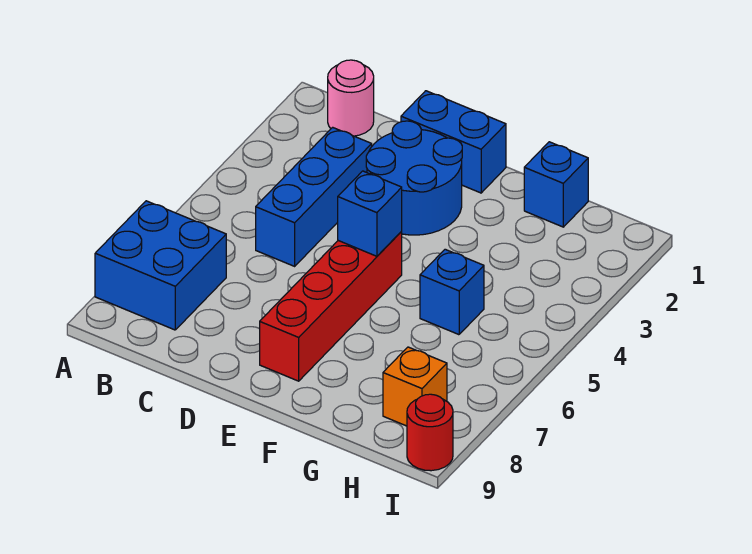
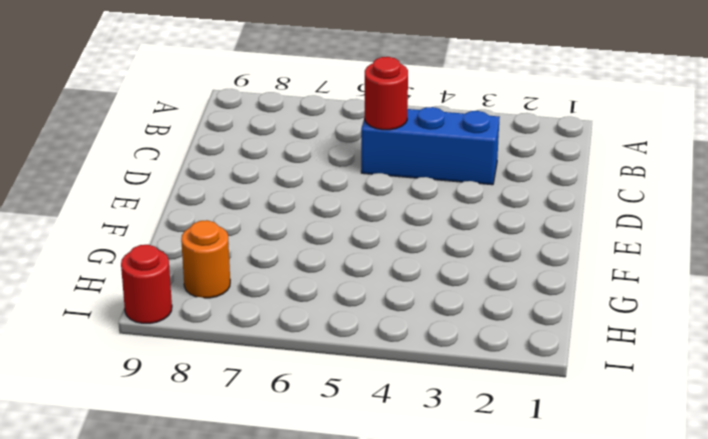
red round brick C5 level 2 -> none
orange round brick H8 level 1 -> orange brick H8 level 1
none -> blue brick A7:B8 level 1
none -> pink round brick B1 level 1

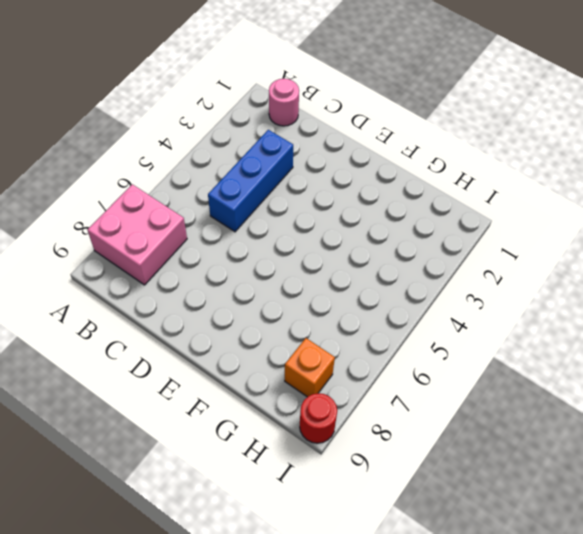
pink brick A7:B8 level 1 -> blue brick A7:B8 level 1
none -> blue brick D1:E1 level 1
none -> blue round brick D2:E3 level 1

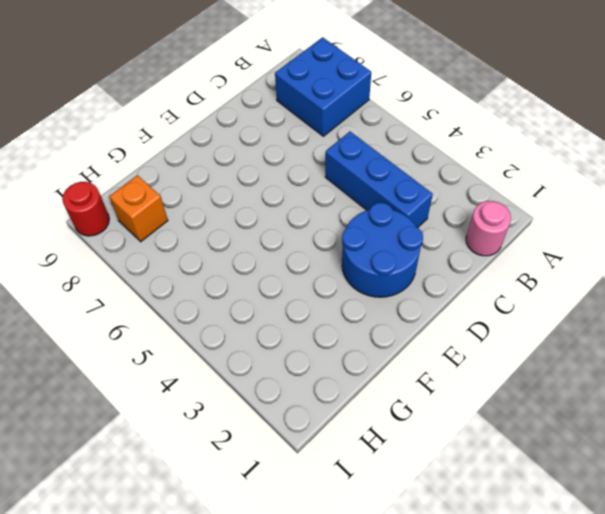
none -> blue brick D1:E1 level 1
none -> red brick E5:E8 level 1

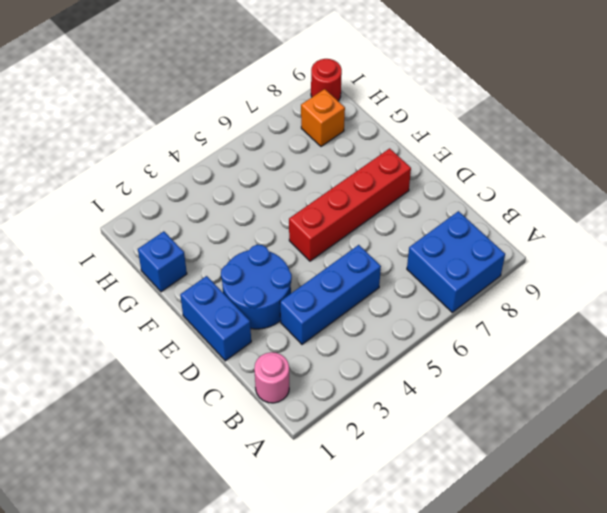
none -> blue brick G5 level 1
none -> blue brick E5 level 2

